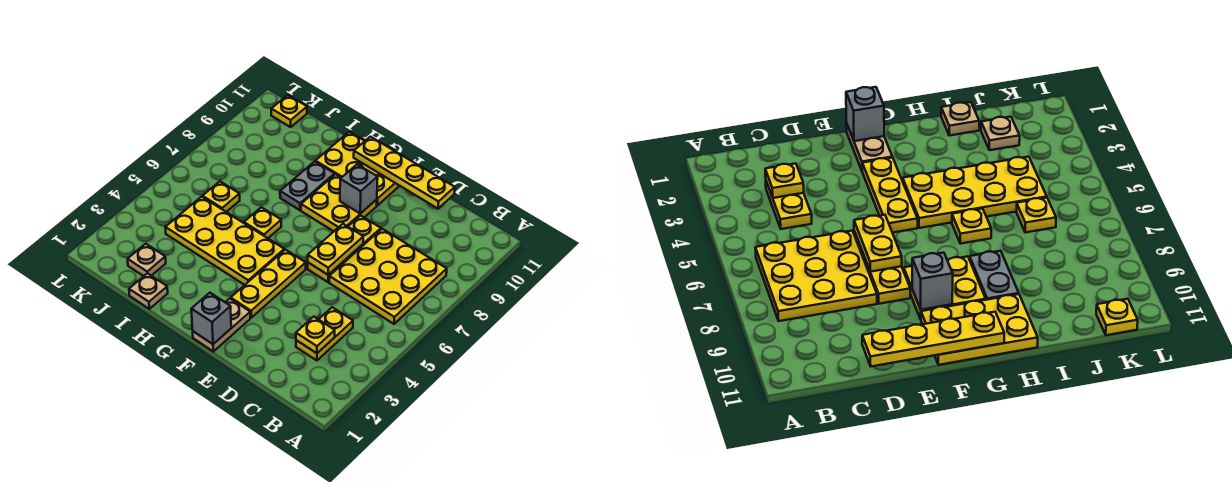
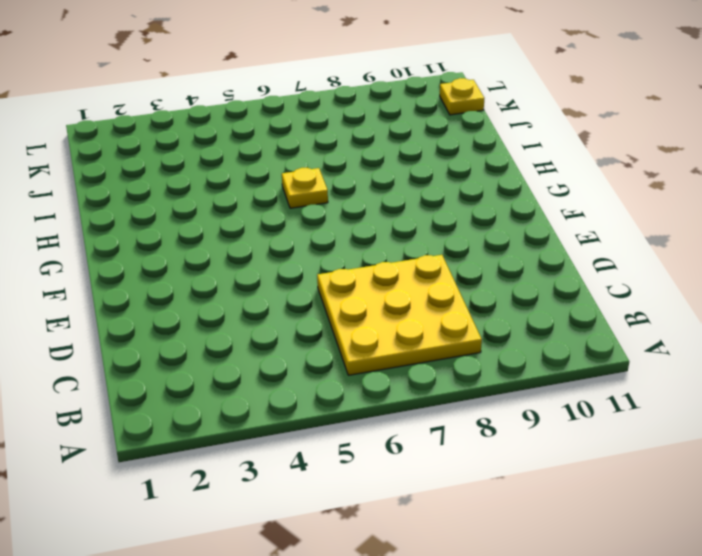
none -> yellow plate C3:C4 level 1
none -> yellow plate E6:E8 level 1
none -> tan plate F1:F2 level 1

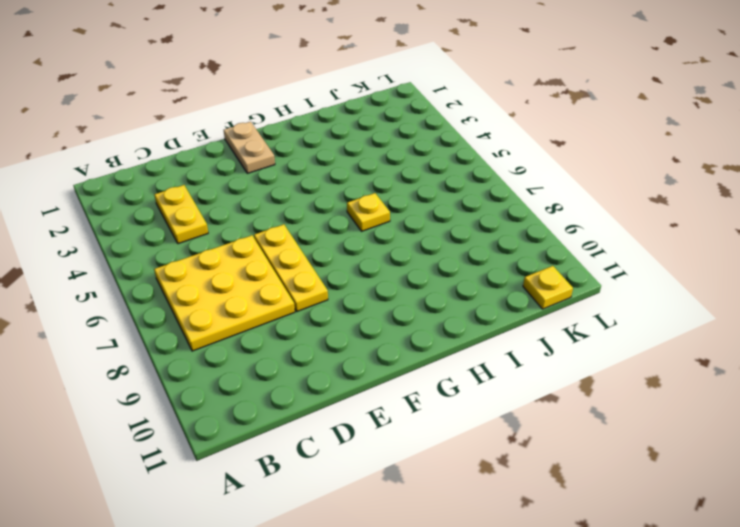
none -> yellow plate F3:F5 level 1
none -> yellow plate F8:G9 level 1
none -> yellow plate F10:H11 level 1

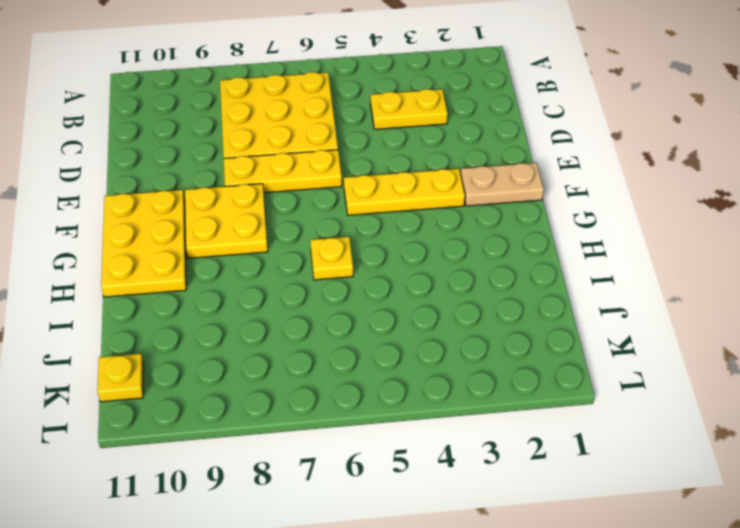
none -> yellow plate G4:J5 level 1
none -> grey plate H8:H9 level 1
none -> tan plate I1 level 1

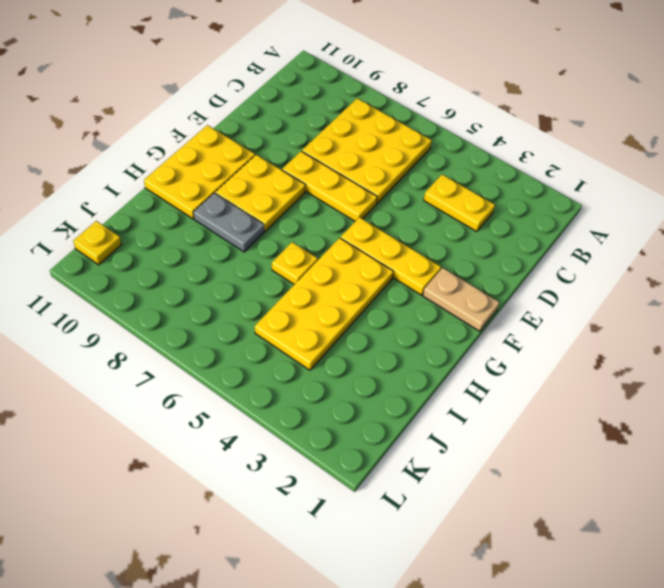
none -> tan plate I1 level 1
none -> tan plate J2 level 1
none -> yellow plate J6 level 1

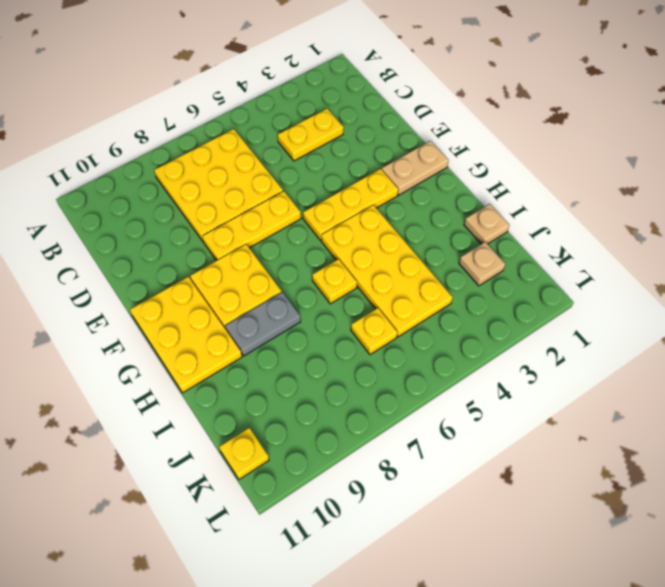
none -> yellow plate C3 level 2
none -> yellow plate D11:G11 level 2
none -> yellow plate E6:E7 level 2

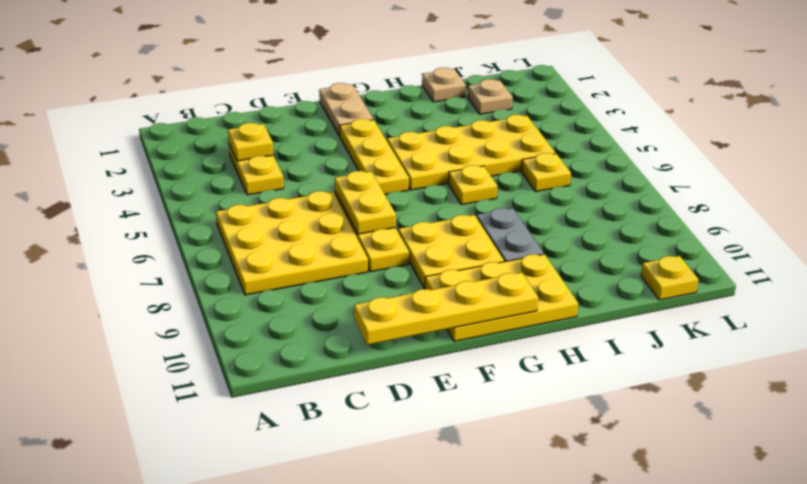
none -> grey brick F1 level 2
none -> grey brick F9 level 2

